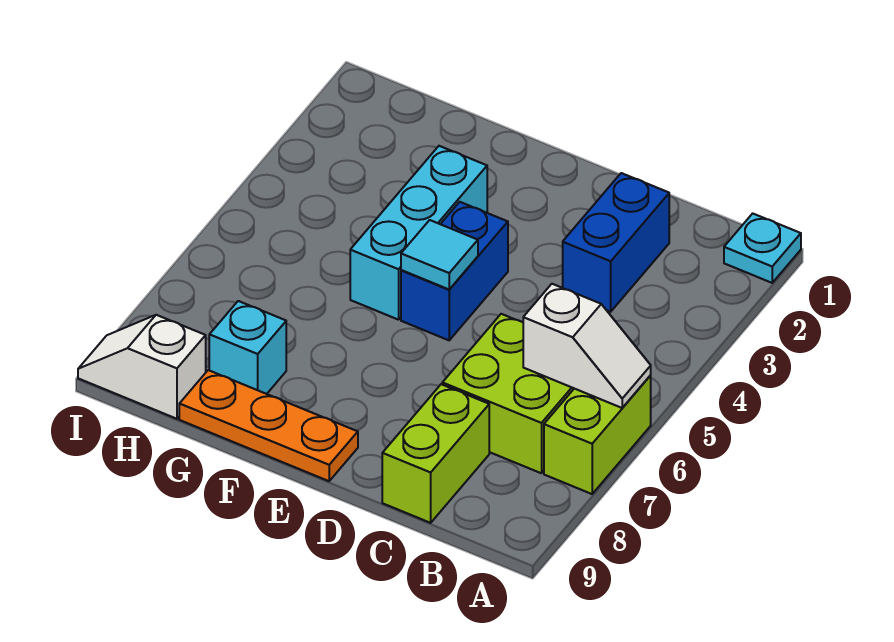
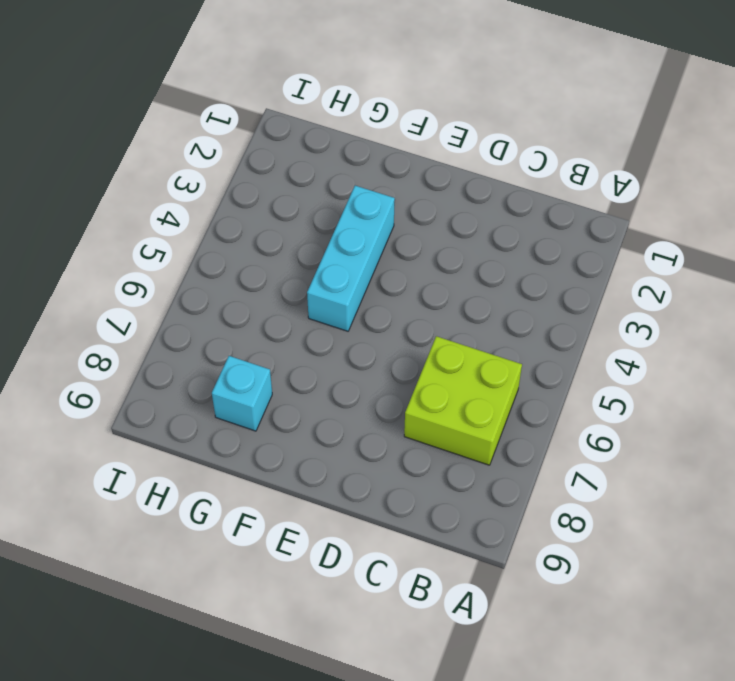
none -> cyan plate A1 level 1
none -> lime brick A6:A7 level 1
none -> blue brick C2:C3 level 1

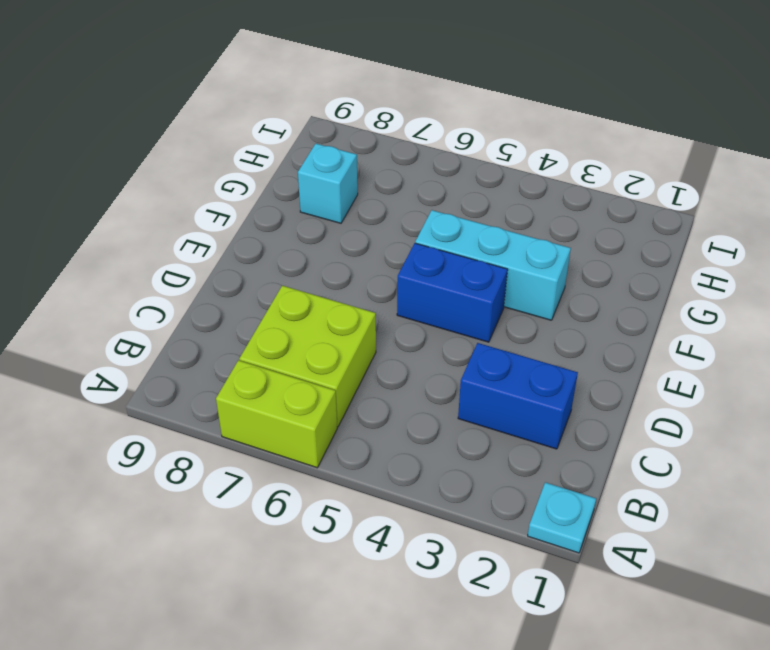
none -> lime brick C8:C9 level 1
none -> orange plate E9:G9 level 1
none -> white slope H9:I9 level 1 top H

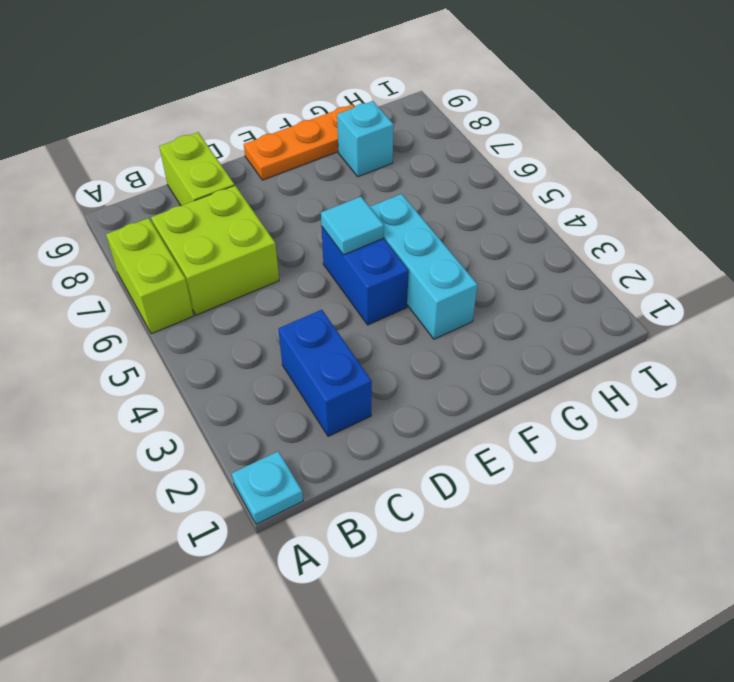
none -> white slope H9:I9 level 1 top H
none -> white slope A6:B6 level 2 top B

